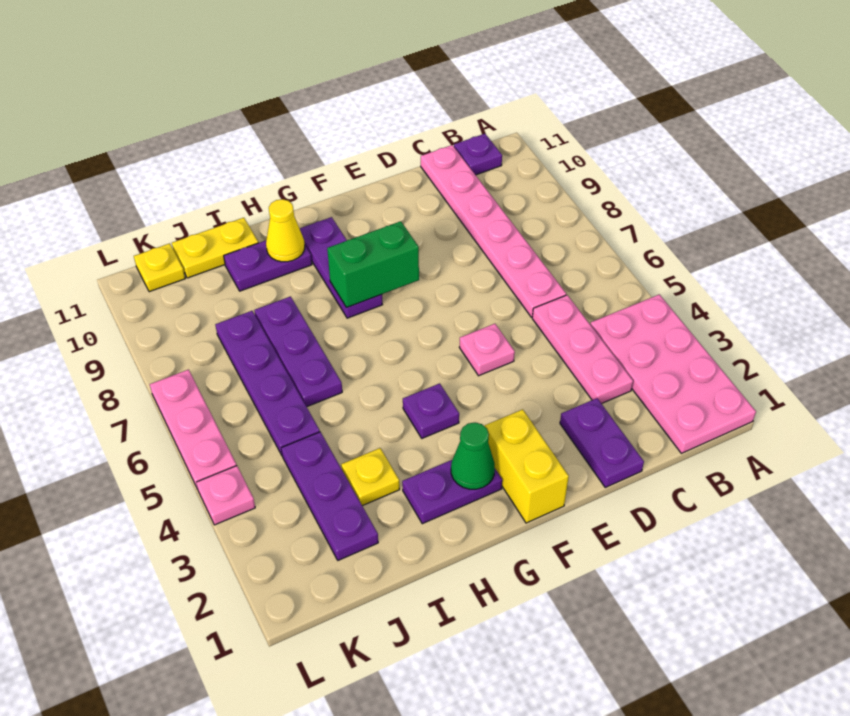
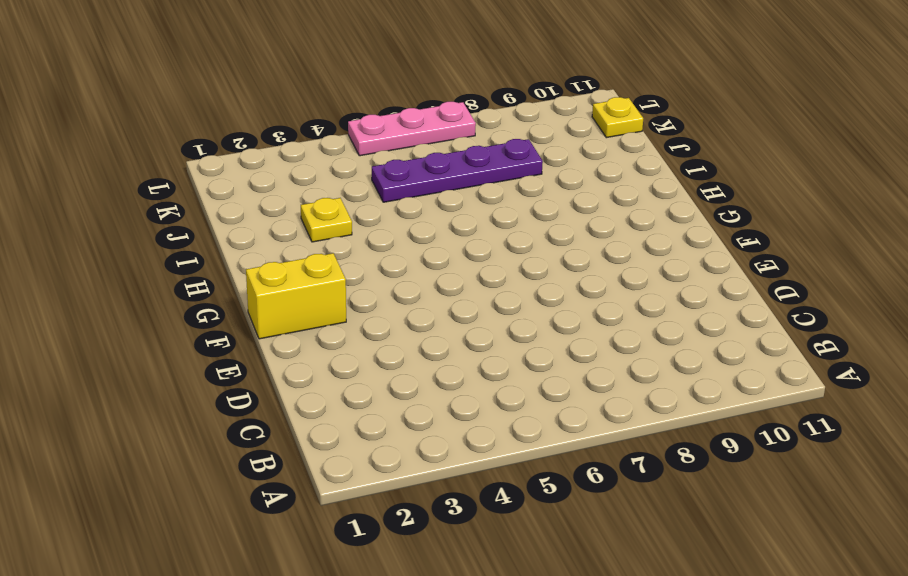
none -> pink plate A1:B4 level 1
none -> purple plate B11 level 1
none -> pink plate C3:C5 level 1

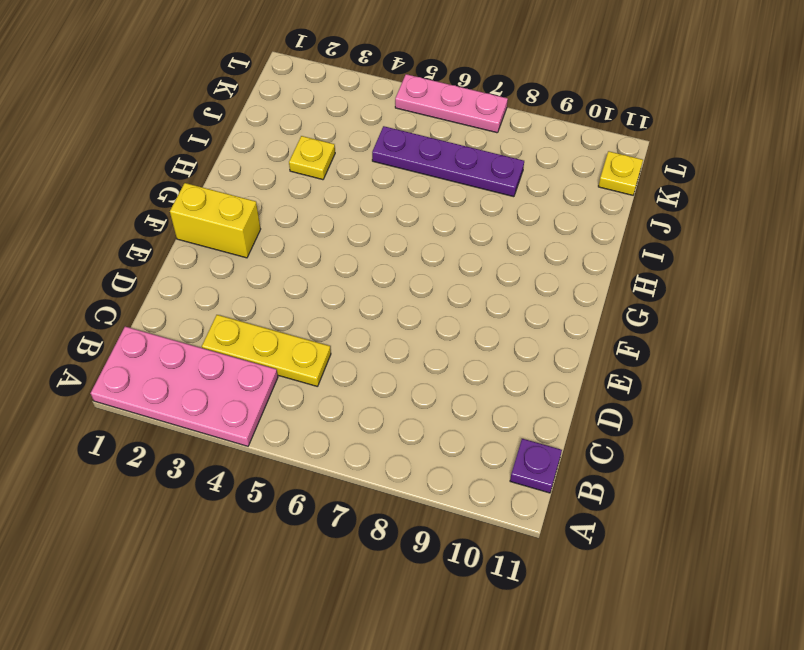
yellow plate C3:C5 level 1 -> pink plate C3:C5 level 1
none -> pink plate C6:C11 level 1
none -> purple plate D1:D2 level 1
none -> pink plate E5 level 1

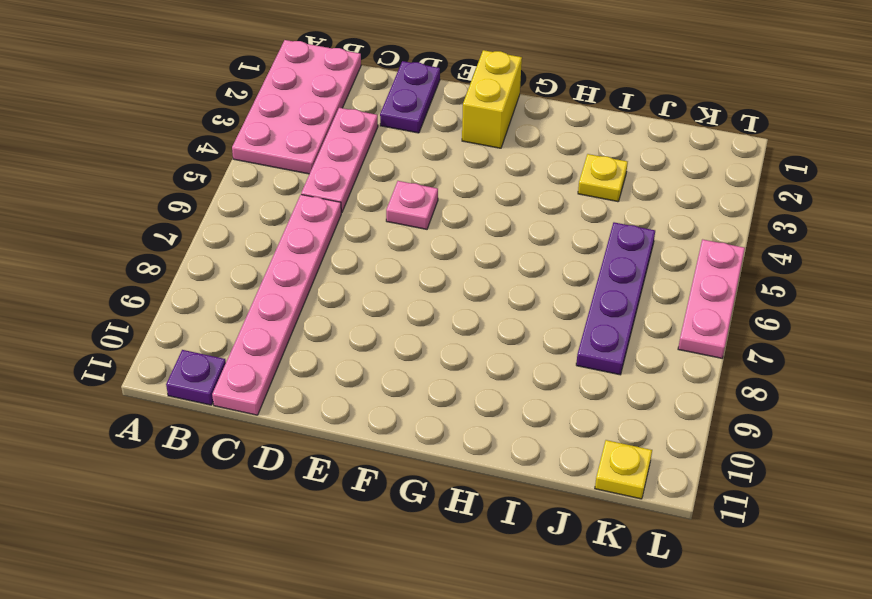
none -> purple plate G2:H2 level 1
none -> purple plate G4 level 1
none -> purple plate G8:G10 level 1

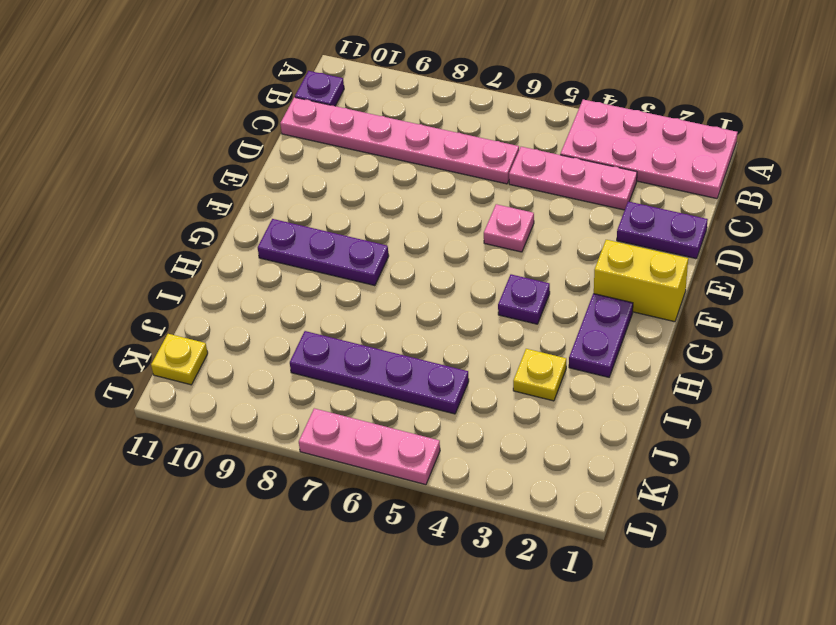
none -> purple plate H10:I10 level 1
none -> purple plate I6:I8 level 1
none -> yellow plate I11:J11 level 1

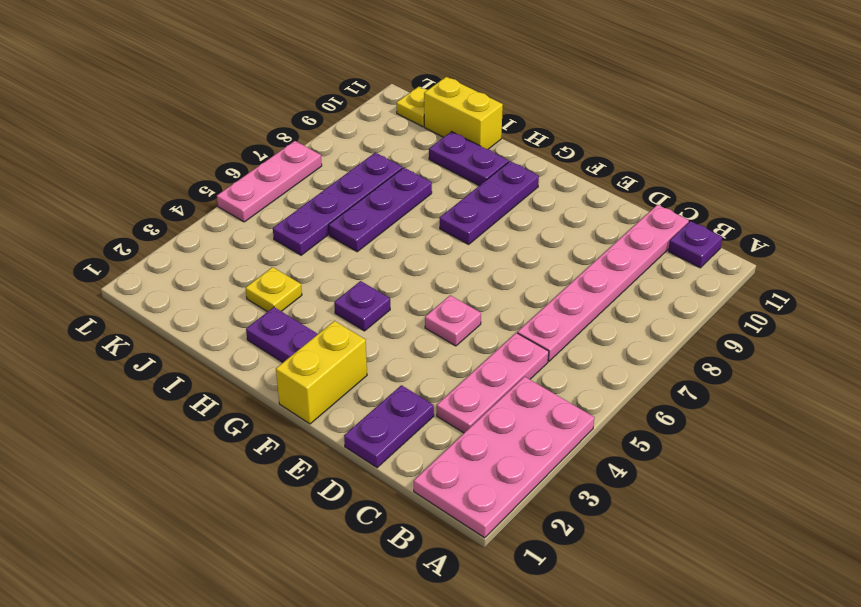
yellow brick I11:J11 level 1 -> yellow plate I11:J11 level 1
none -> purple plate J2:J4 level 1
none -> pink plate L4 level 1
none -> green brick F8:G8 level 2

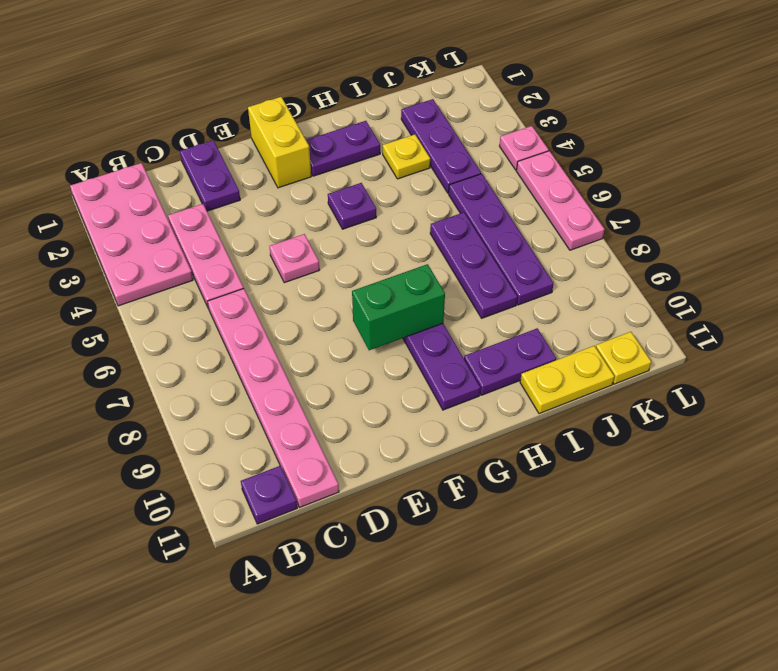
none -> green cone G2 level 2
none -> yellow cone H10 level 2

